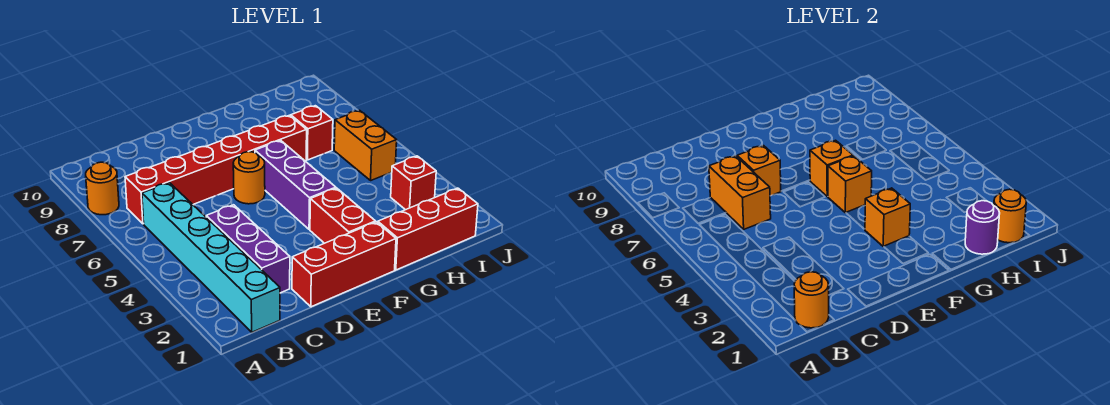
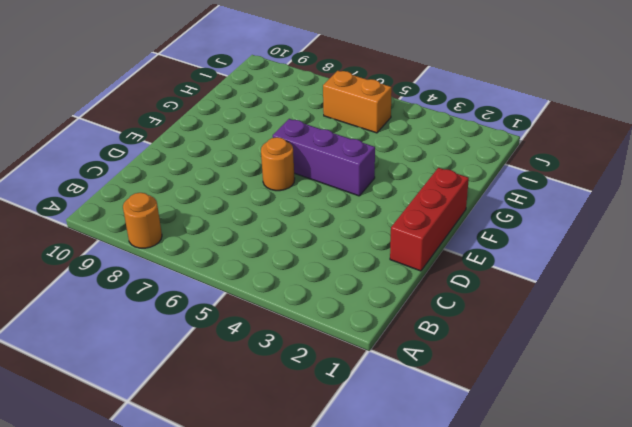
none -> cyan brick B1:B6 level 1
none -> red brick B7:G7 level 1
none -> purple brick C2:C4 level 1

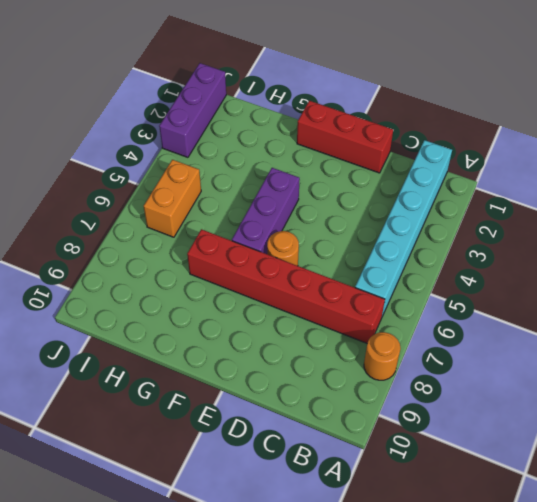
purple brick J1:J3 level 1 -> purple brick C2:C4 level 1
none -> red brick F2:F3 level 1
none -> red brick G1:I1 level 1
none -> red brick H7 level 1

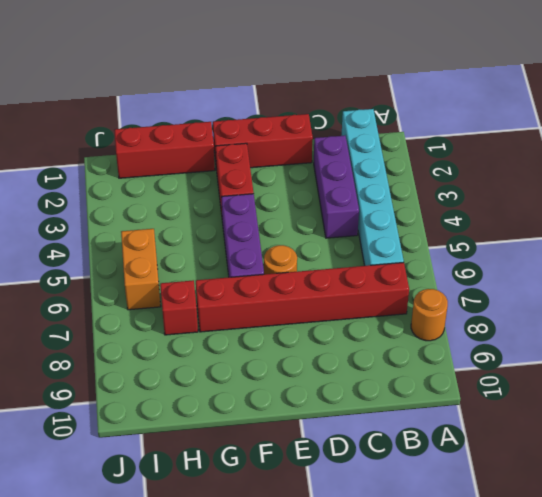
none -> red brick I3 level 1
none -> orange round brick B1 level 2
none -> orange brick C6:C7 level 2

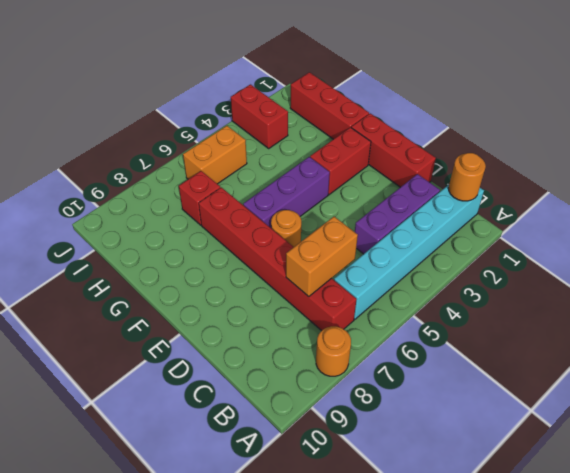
red brick I3:J3 level 1 -> red brick I3 level 1
none -> orange brick D7 level 2
none -> orange brick F3 level 2
none -> orange brick F5 level 2

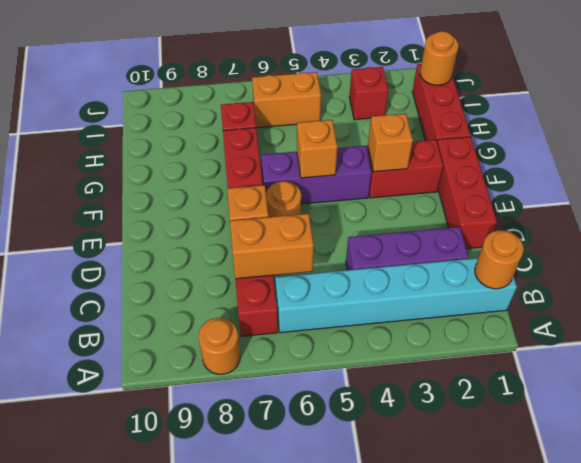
none -> orange brick F6 level 2
none -> purple round brick H1 level 2

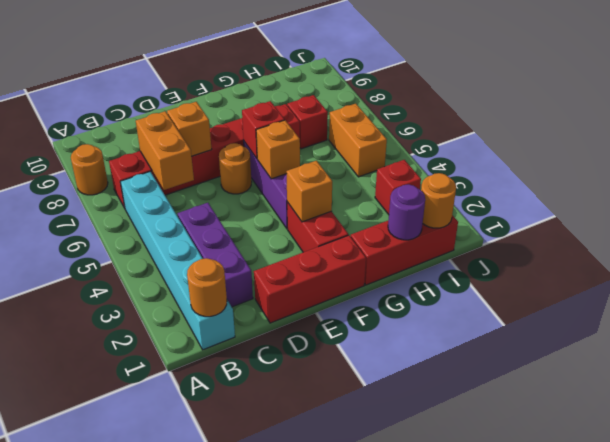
red brick F6 level 2 -> orange brick F6 level 2

